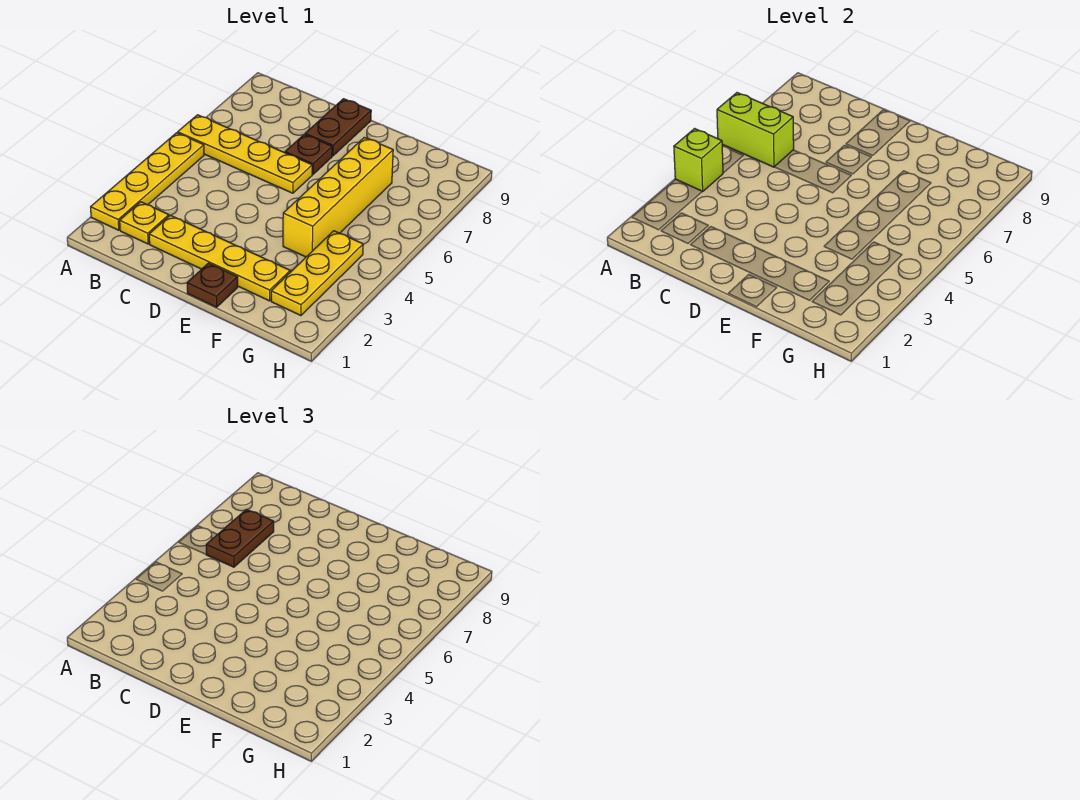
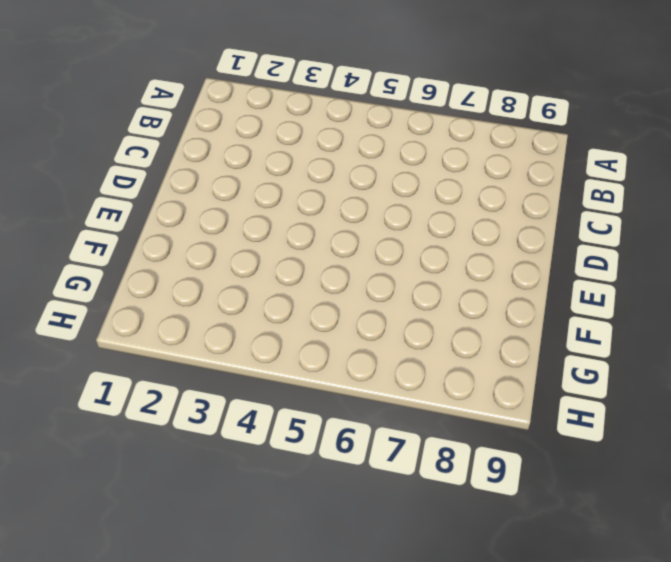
none -> yellow plate A2:A5 level 1
none -> yellow plate A6:D6 level 1
none -> yellow plate B2 level 1

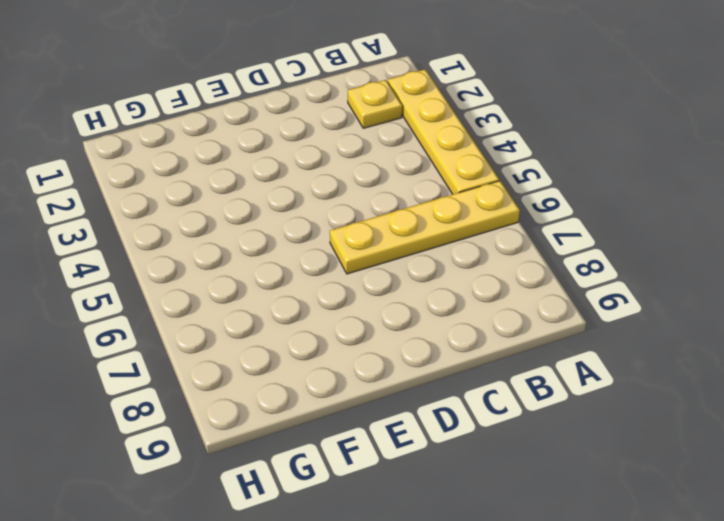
none -> yellow plate C2:F2 level 1
none -> brown plate D7 level 1
none -> brown plate D8:D9 level 1

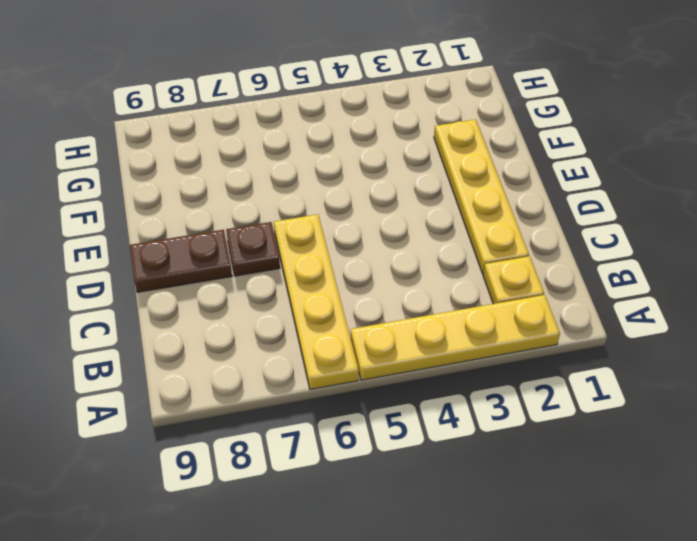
none -> brown plate E1 level 1
none -> yellow brick F4:F7 level 1
none -> yellow plate G2:G4 level 1

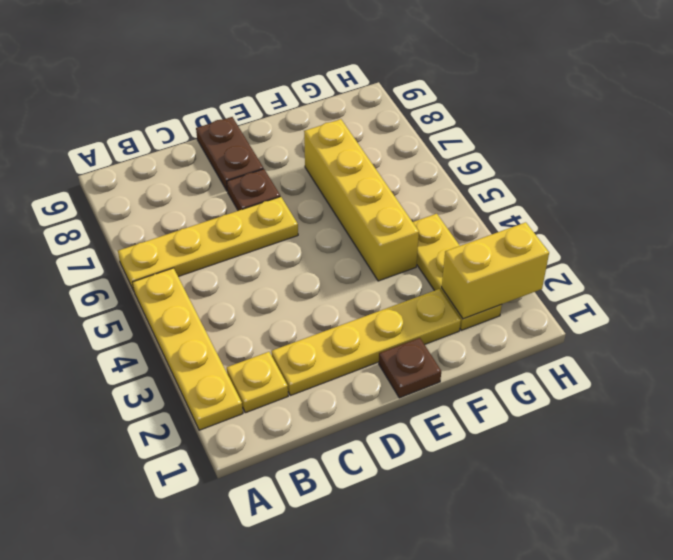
yellow brick G2:H2 level 2 -> none
none -> lime brick A4 level 2
none -> lime brick A6:B6 level 2
none -> brown plate B6:B7 level 3

